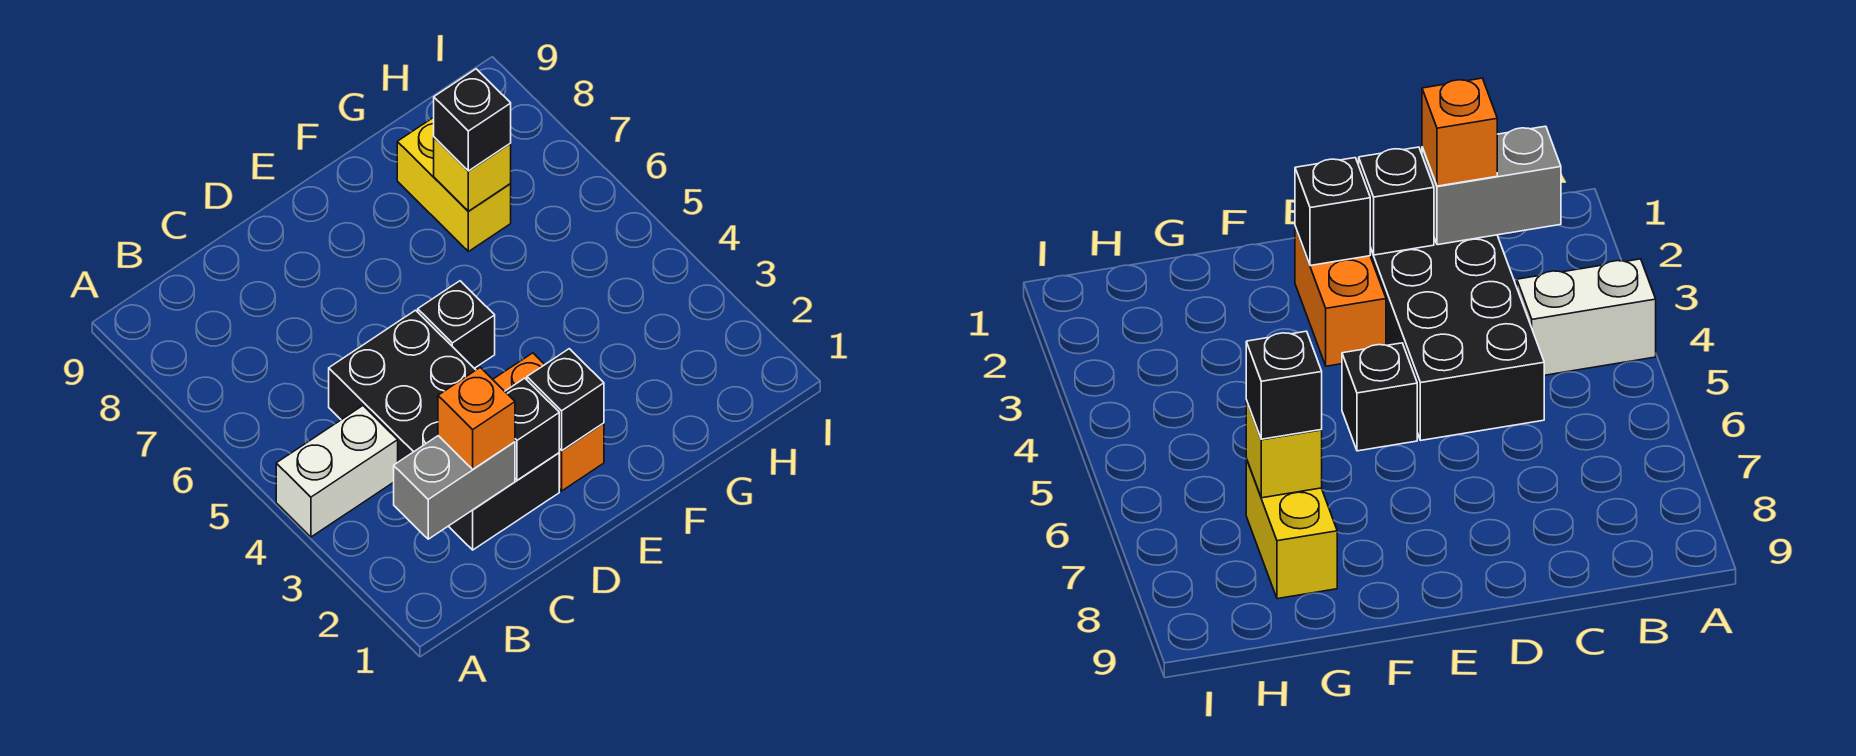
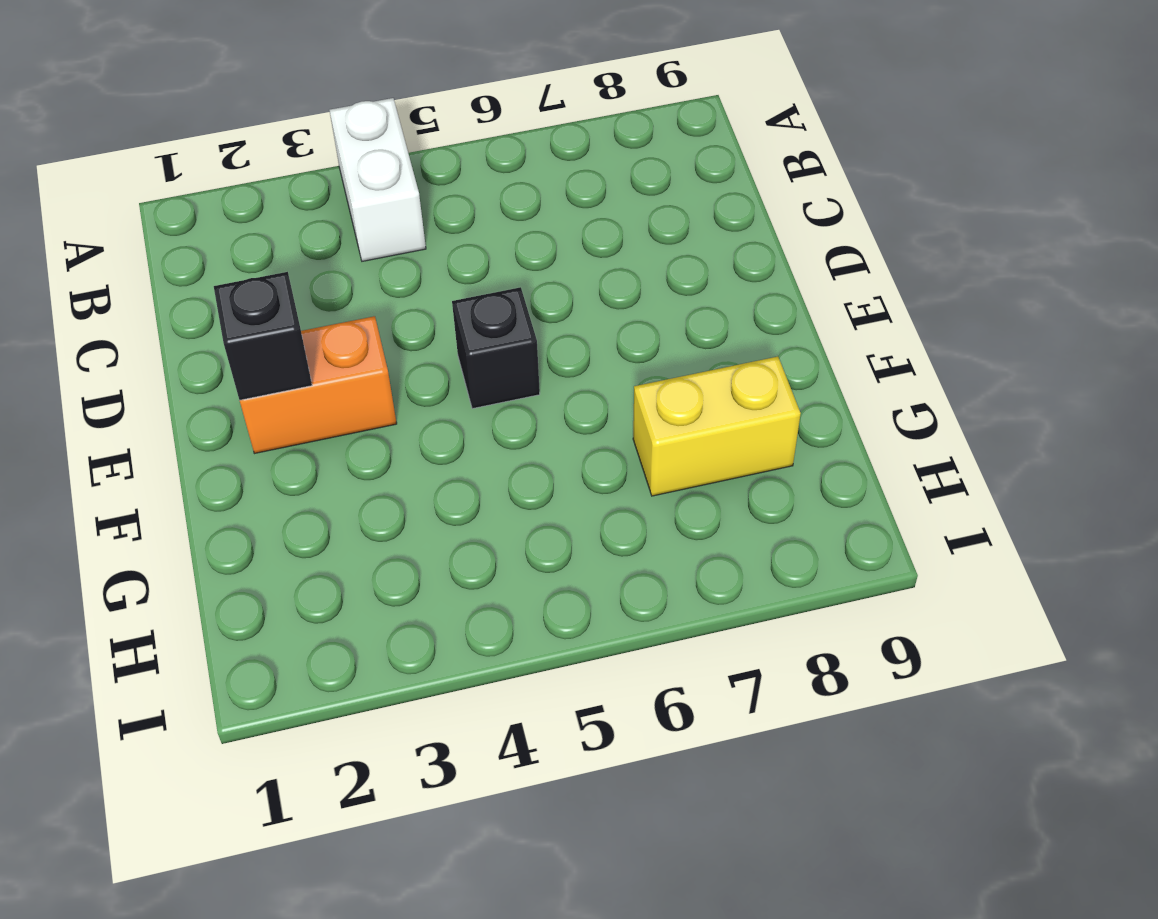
none -> black brick C2:D5 level 1
none -> grey brick B2:C2 level 2

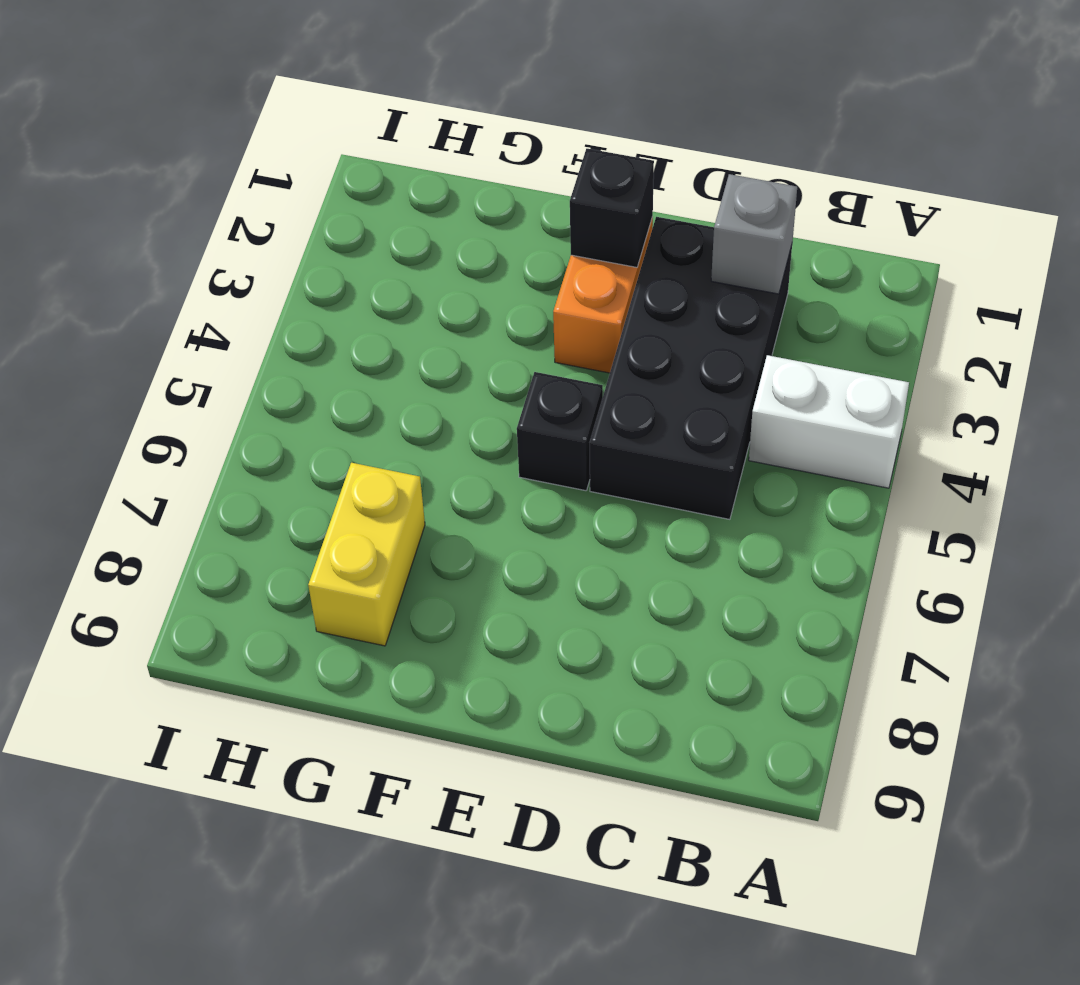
grey brick C2 level 2 -> grey brick B2:C2 level 2
none -> black brick D2 level 2
none -> yellow brick G7 level 2

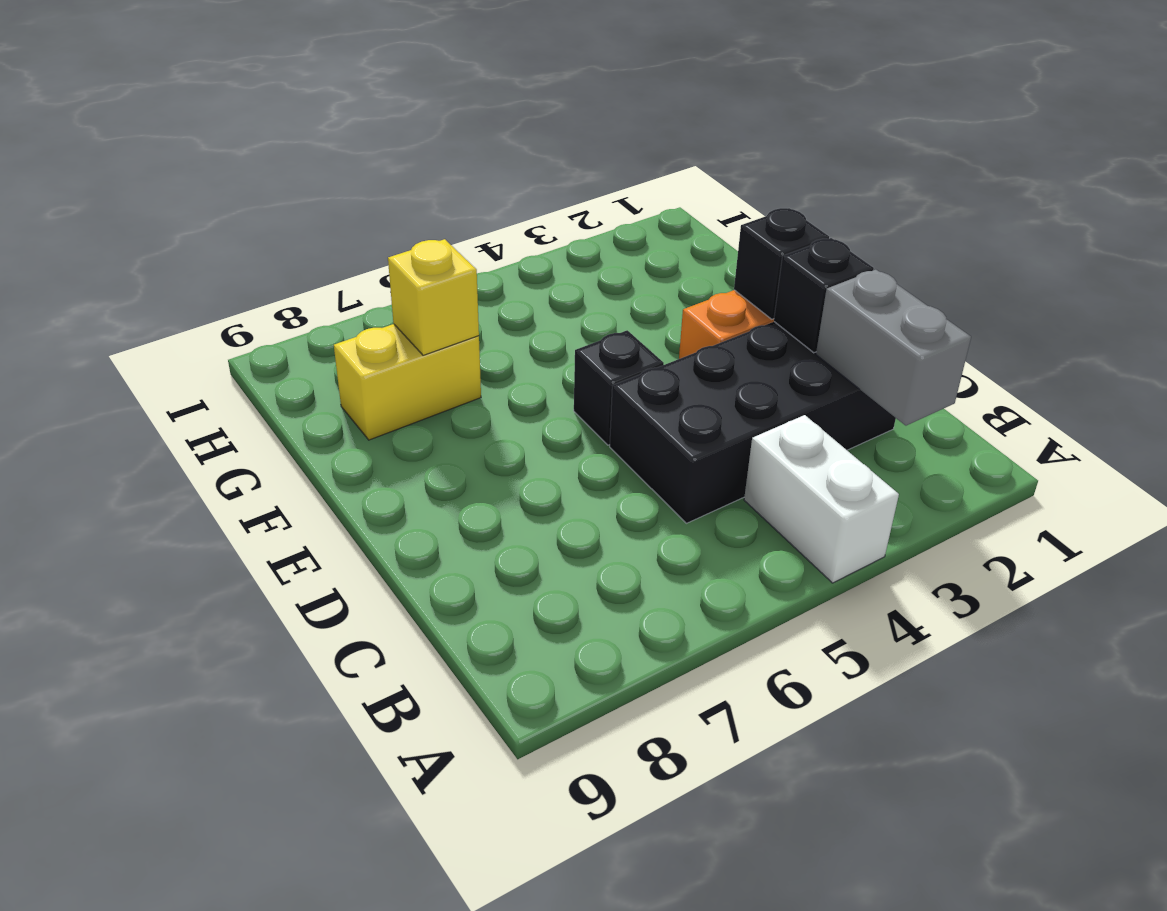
none -> orange brick C2 level 3
none -> black brick G7 level 3

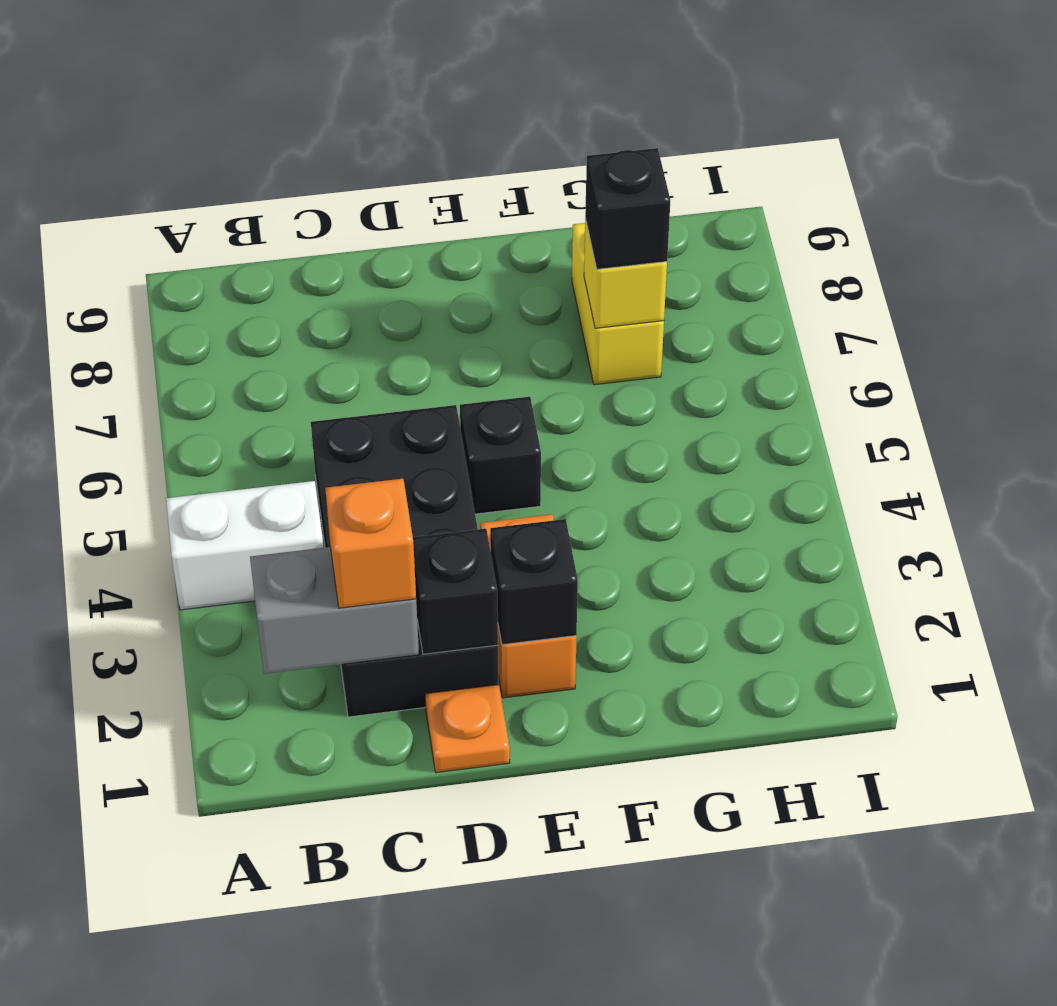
orange plate D1 level 1 -> none

